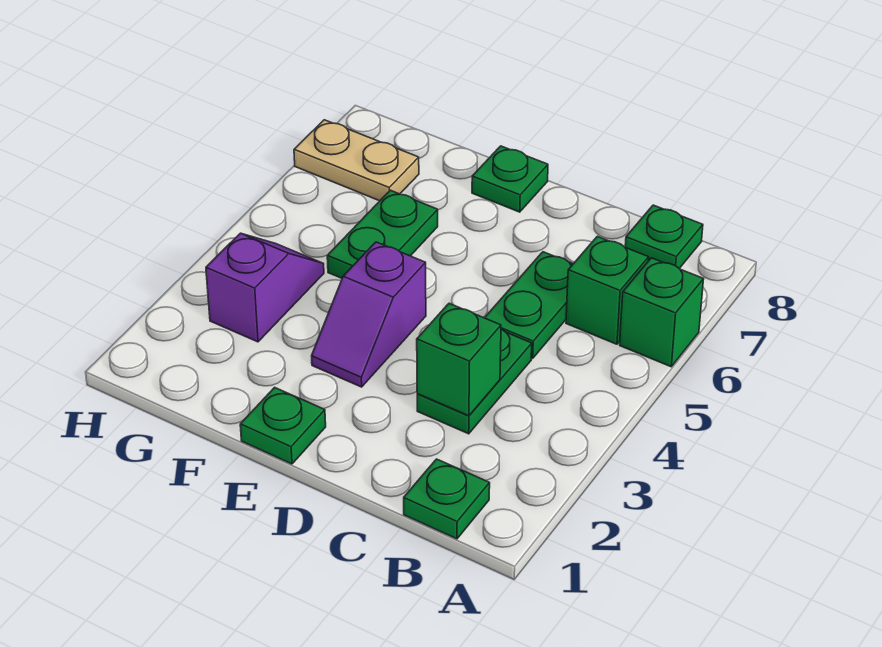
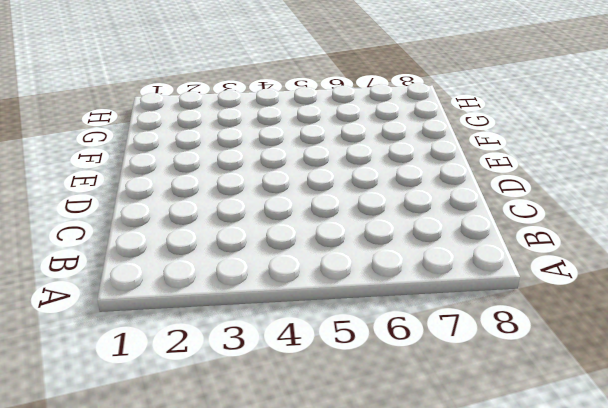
none -> green brick A6 level 1
none -> green plate B1 level 1
none -> green brick B6 level 1

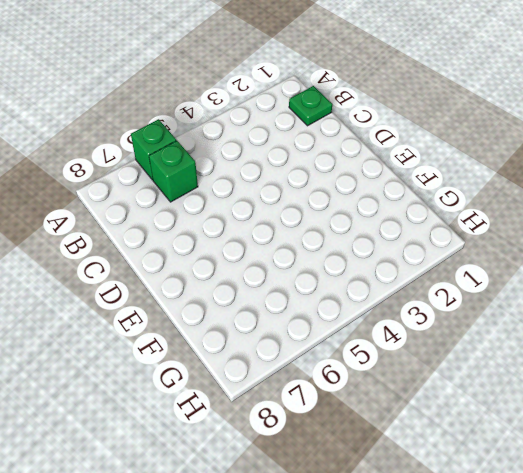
none -> green plate B8 level 1
none -> green plate C3:C4 level 1
none -> green plate C5:C6 level 1

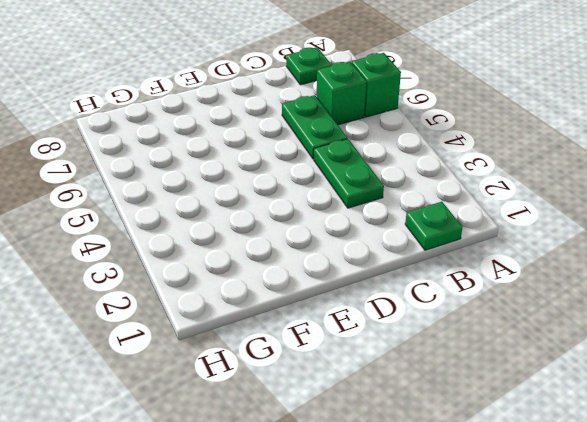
none -> green plate E1 level 1
none -> purple slope E3:E4 level 1 top 4
none -> green plate E8 level 1

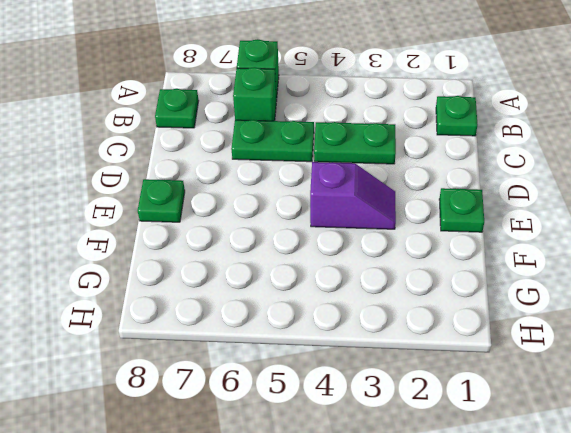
none -> green plate F5:F6 level 1
none -> purple slope G3:G4 level 1 top 3
none -> tan plate G7:H7 level 1

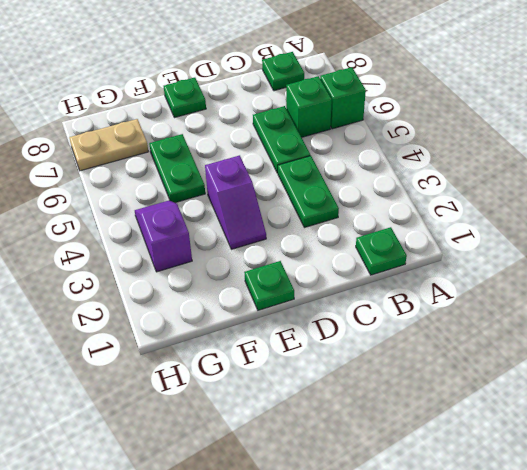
none -> green brick C3 level 2

